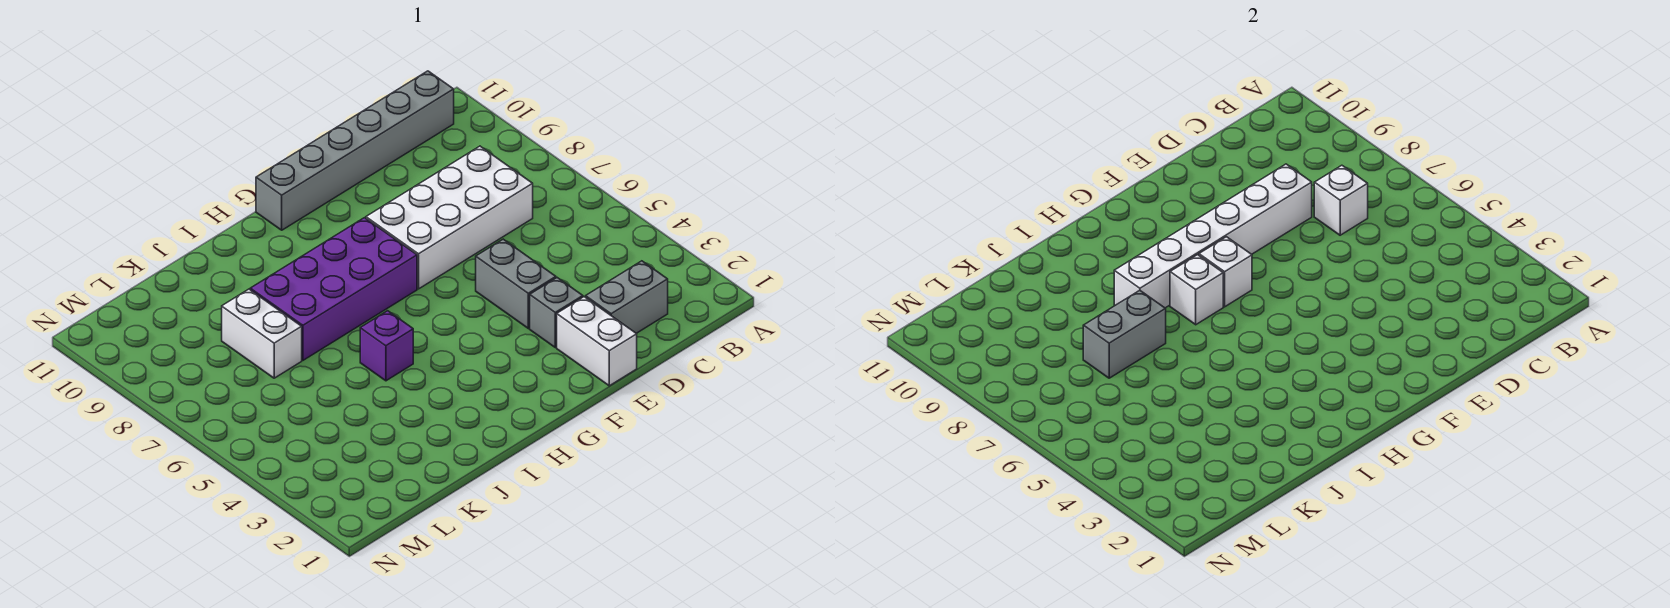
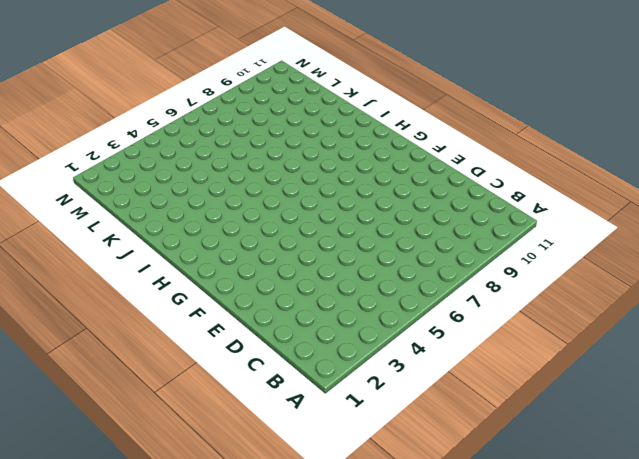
none -> grey brick B11:G11 level 1
none -> grey brick C2:D2 level 1
none -> white brick C7:F8 level 1

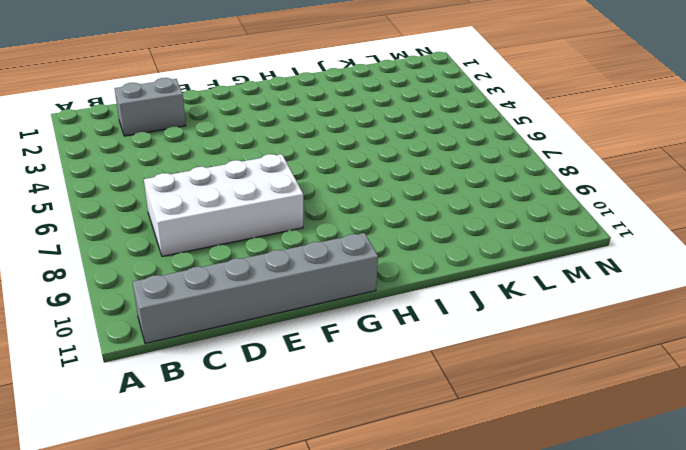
none -> white brick E1:E2 level 1
none -> grey brick E3 level 1
none -> grey brick E4:E5 level 1

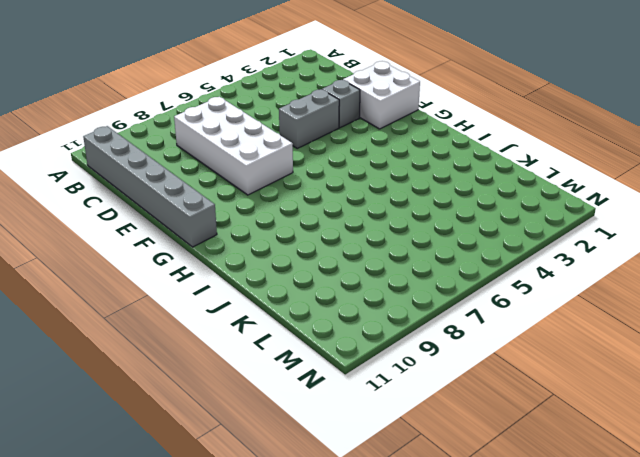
white brick E1:F2 level 1 -> white brick E1:E2 level 1
none -> grey brick C2:D2 level 1
none -> purple brick G7:J8 level 1
none -> purple brick I5 level 1

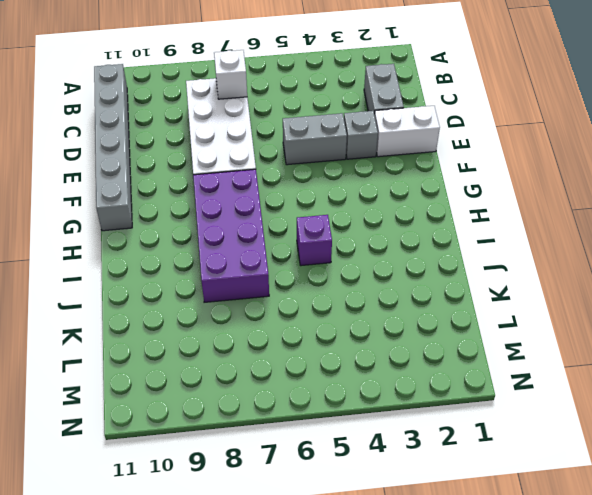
none -> white brick K7:K8 level 1
none -> white brick D8:I8 level 2
none -> white brick G7 level 2

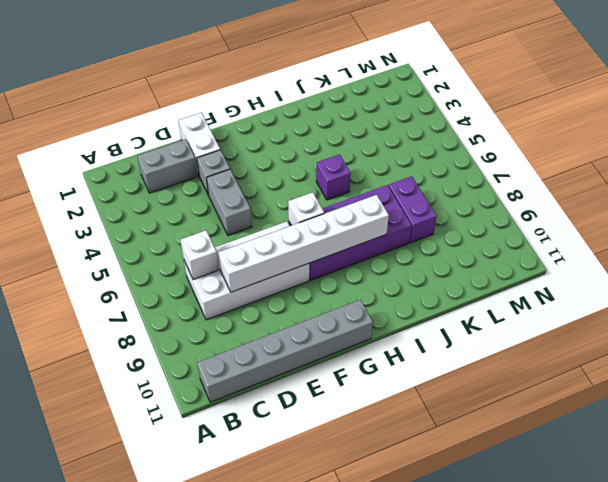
purple brick K7:K8 level 1 -> white brick K7:K8 level 1
none -> white brick H7 level 2
none -> grey brick J7:K7 level 2

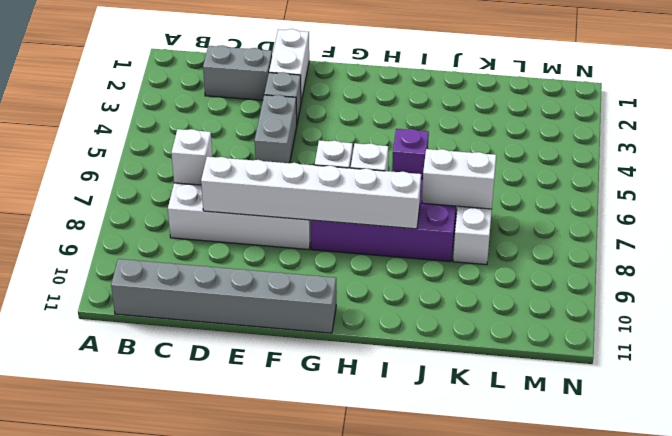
white brick J7:K7 level 2 -> grey brick J7:K7 level 2

